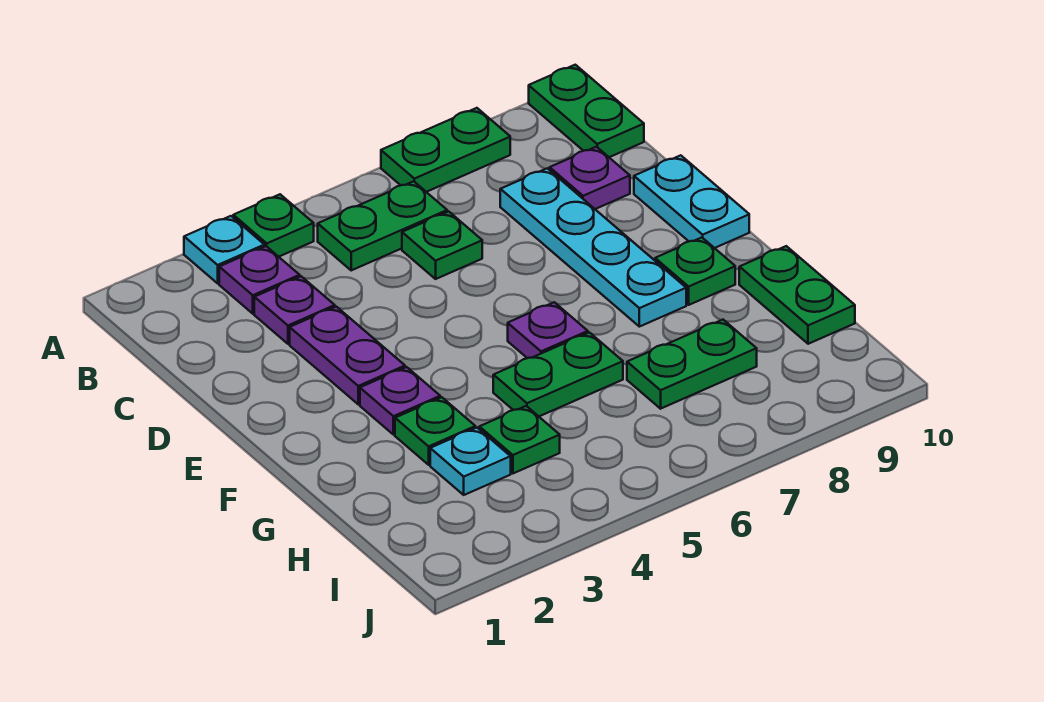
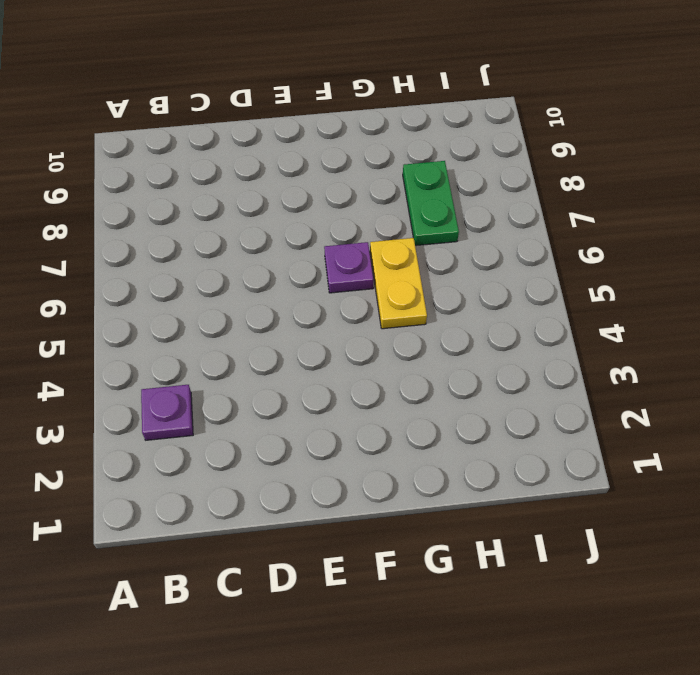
yellow plate G5:G6 level 1 -> green plate G5:G6 level 1
none -> cyan plate A3 level 1
none -> green plate A4 level 1
none -> green plate A7:A8 level 1

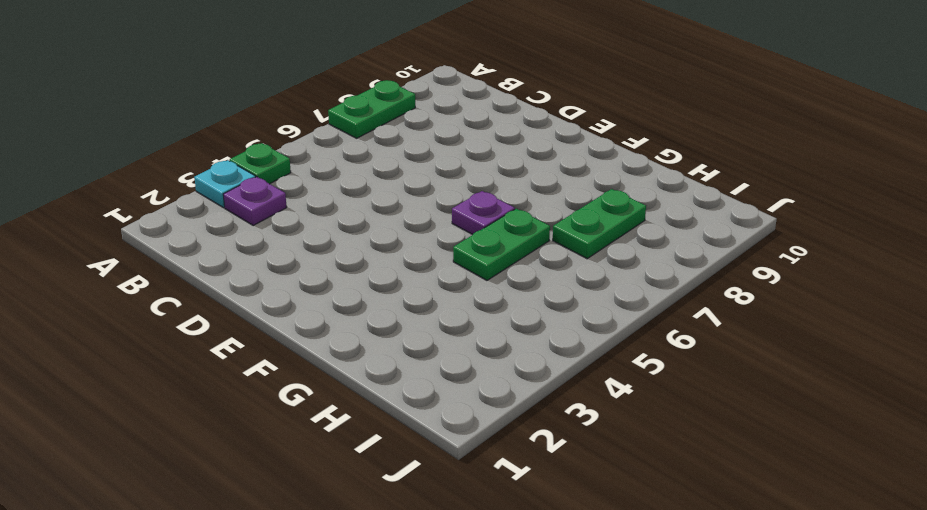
none -> green plate A10:B10 level 1
none -> green plate B5:B6 level 1
none -> purple plate C3 level 1

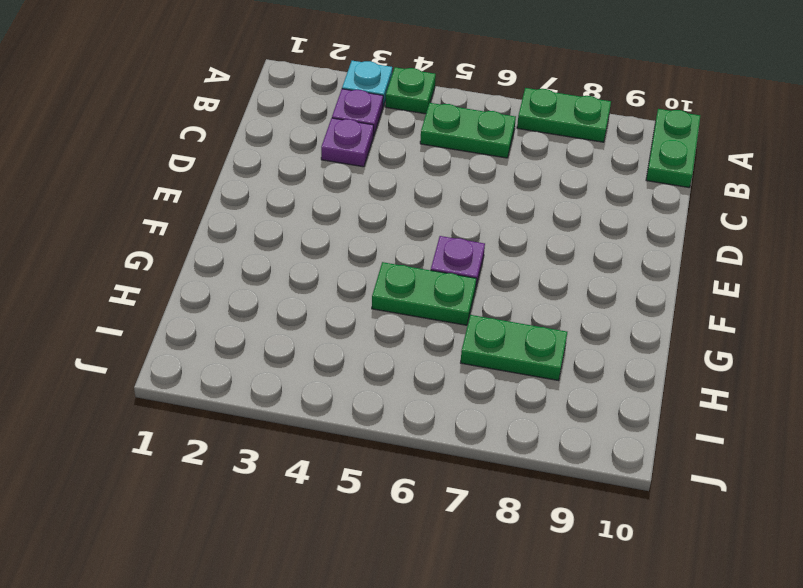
none -> green plate C6 level 1
none -> cyan plate C8:F8 level 1
none -> purple plate C9 level 1

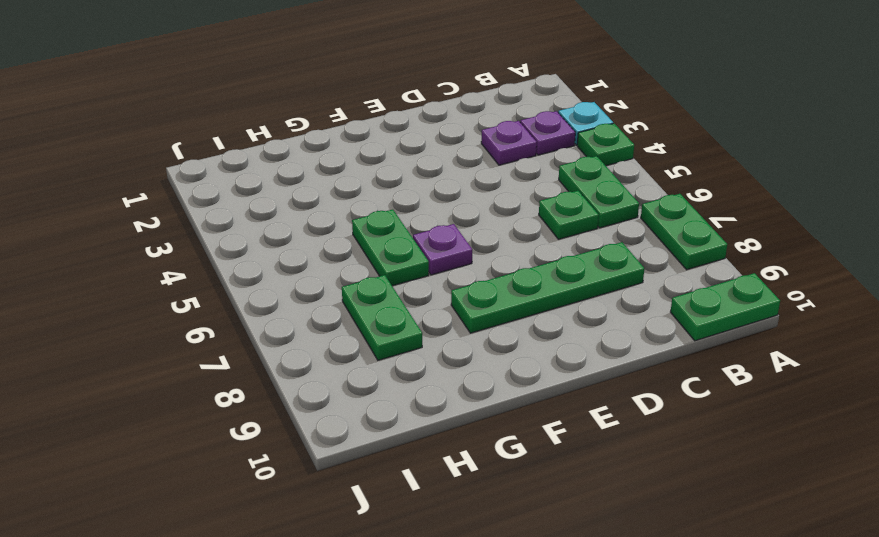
green plate C8:F8 level 1 -> cyan plate C8:F8 level 1
none -> purple plate C9 level 1
none -> purple plate D3:E3 level 1
none -> cyan plate D10:E10 level 1

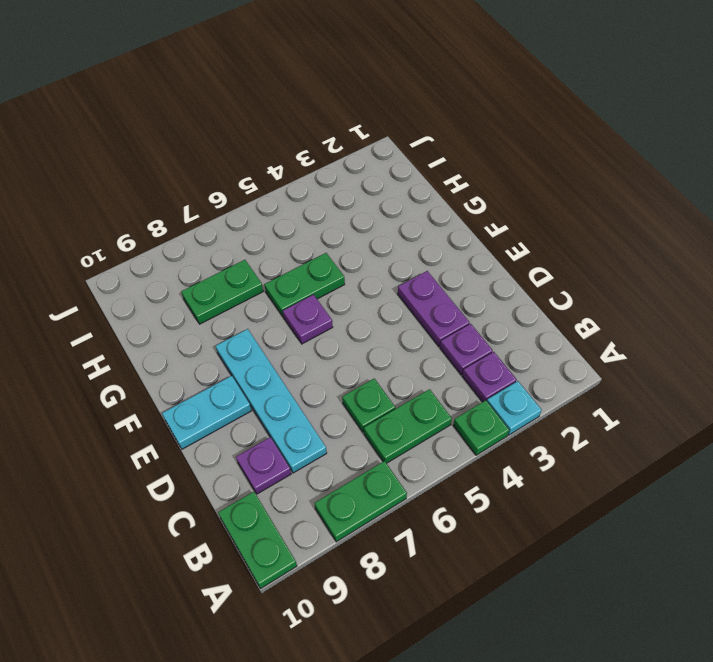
cyan plate E9:E10 level 1 -> cyan plate D10:E10 level 1
none -> purple plate F3 level 1
none -> green plate F9 level 1
none -> green plate G3 level 1

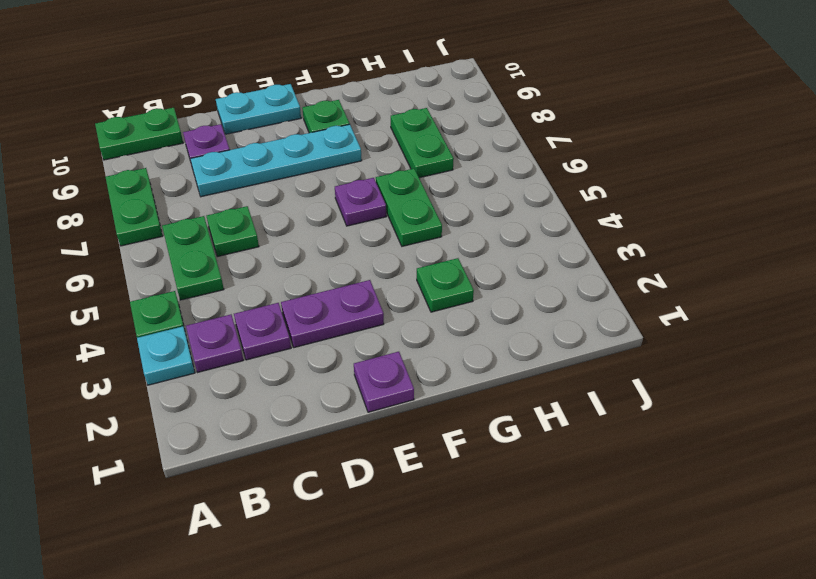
purple plate E1 level 1 -> purple plate F3 level 1
none -> green plate G10:H10 level 1
none -> cyan plate H3 level 1
none -> green plate H4 level 1

